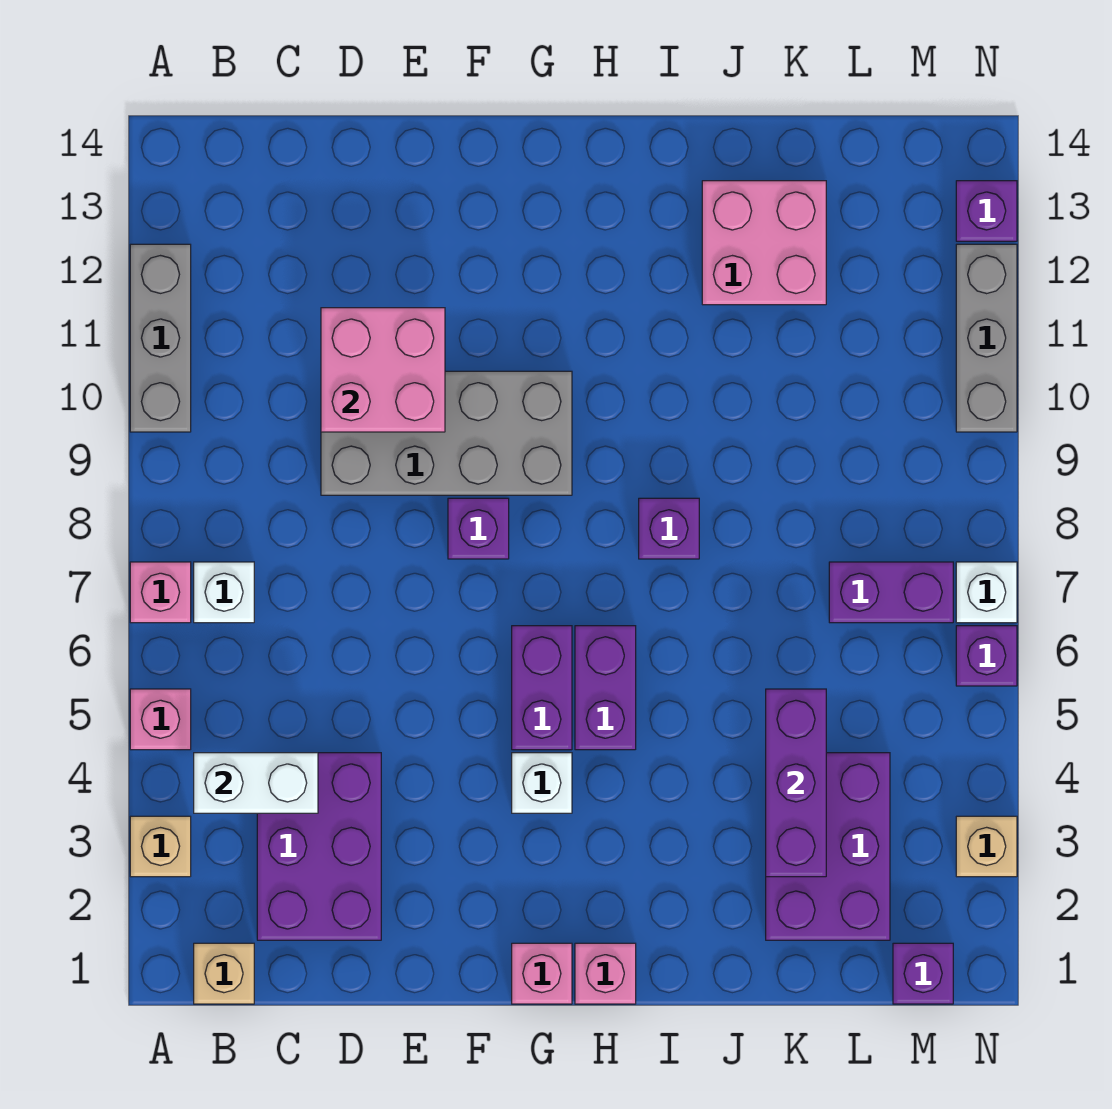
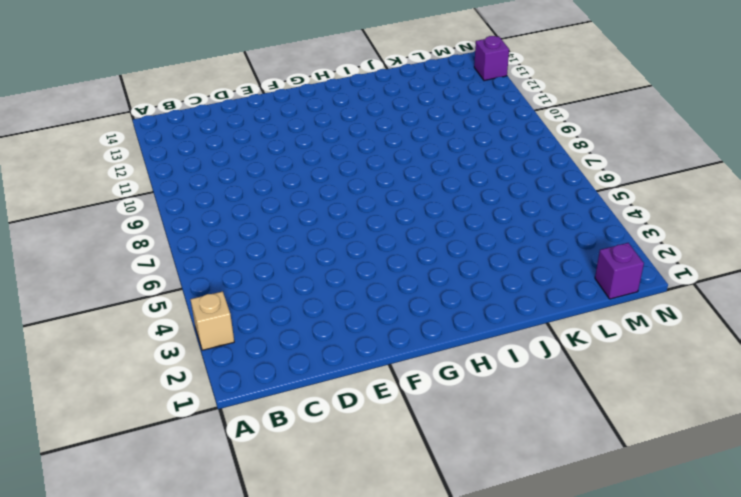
none -> pink brick A5 level 1
none -> pink brick A7 level 1
none -> grey brick A10:A12 level 1

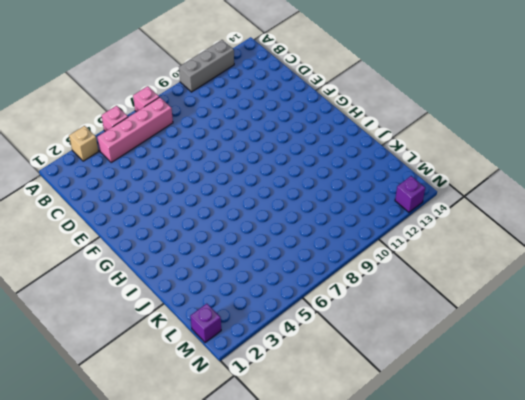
pink brick B4:B7 level 1 -> white brick B7 level 1
none -> tan brick B1 level 1
none -> purple brick C2:D4 level 1
none -> grey brick D9:G10 level 1

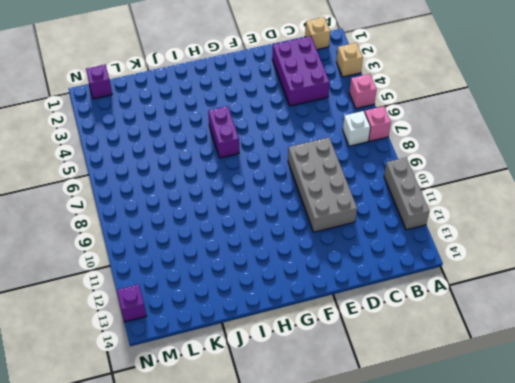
grey brick D8:E11 level 1 -> grey brick D9:G10 level 1
none -> purple brick F8 level 1
none -> pink brick G1 level 1
none -> white brick G4 level 1

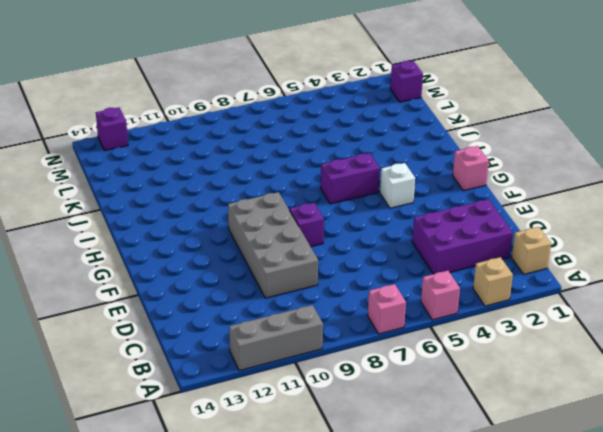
none -> white brick B7 level 1
none -> purple brick G5:G6 level 1
none -> pink brick H1 level 1

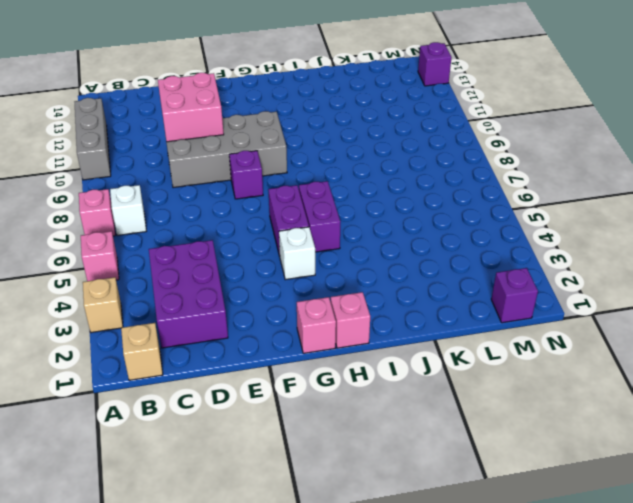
none -> purple brick I8 level 1
none -> pink brick J12:K13 level 1
none -> purple brick K2:L4 level 1

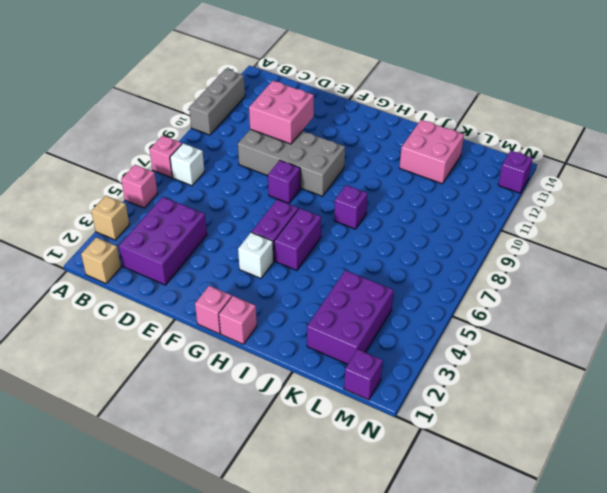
none -> purple brick L7:M7 level 1
none -> tan brick N3 level 1
none -> purple brick N6 level 1

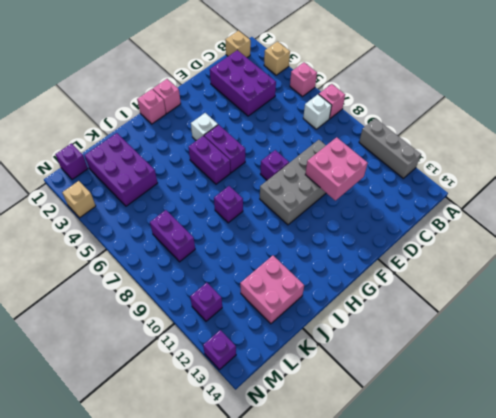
purple brick L7:L8 level 1 -> purple brick L7:M7 level 1
purple brick M11 level 1 -> purple brick N6 level 1
none -> white brick N7 level 1
none -> grey brick N10:N12 level 1
none -> white brick B4:C4 level 2

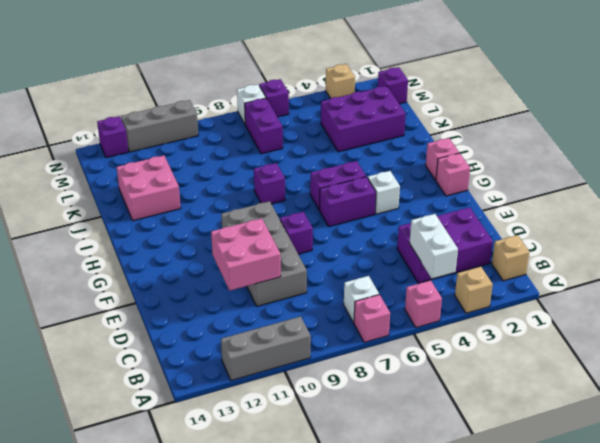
none -> purple brick K3:K5 level 2

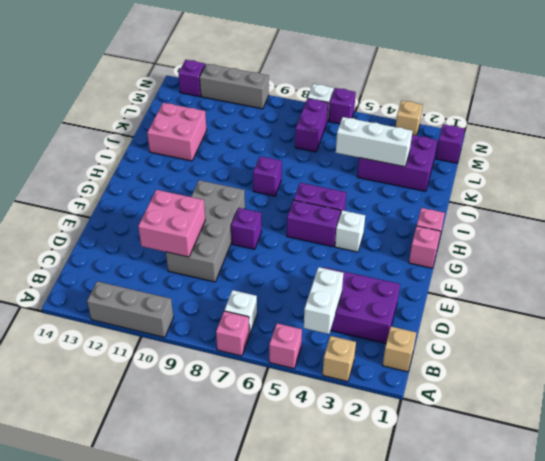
white brick K3:K5 level 2 -> purple brick K3:K5 level 2

